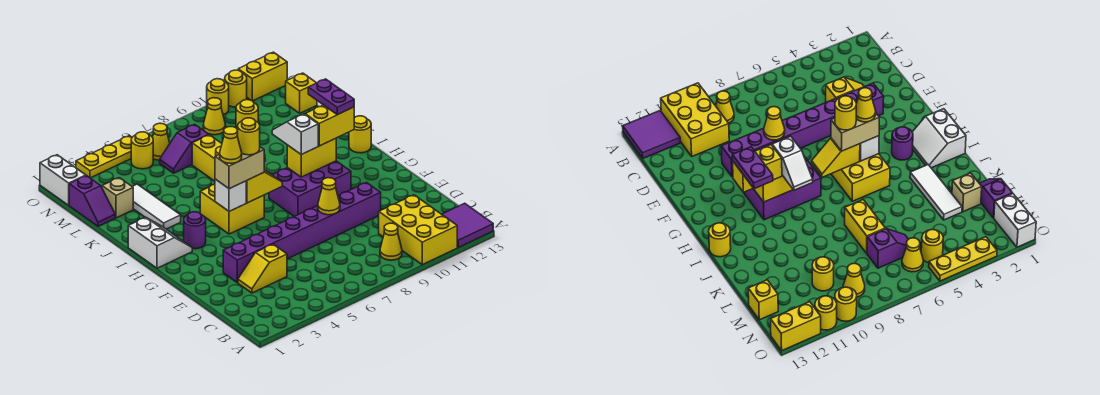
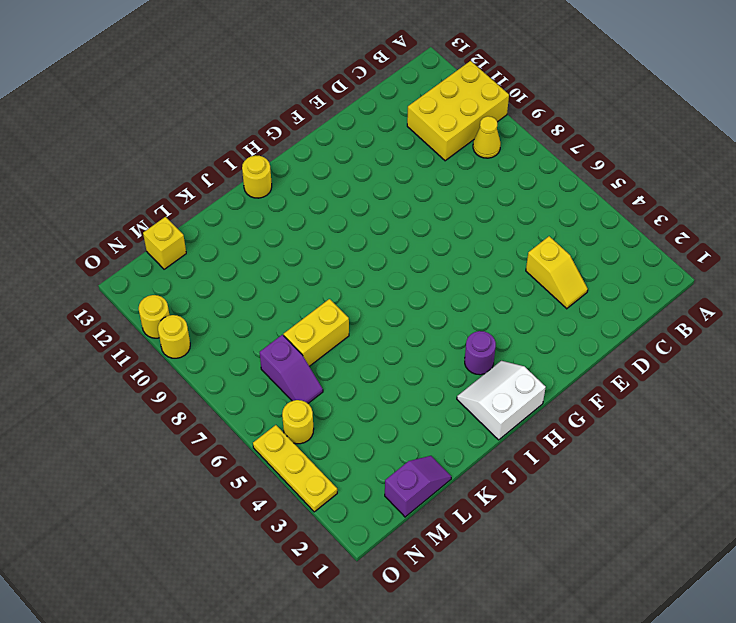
none -> purple tile A12:B13 level 1
none -> purple brick E3:E10 level 1
none -> purple brick G8:H10 level 1
none -> yellow brick H5:I6 level 1

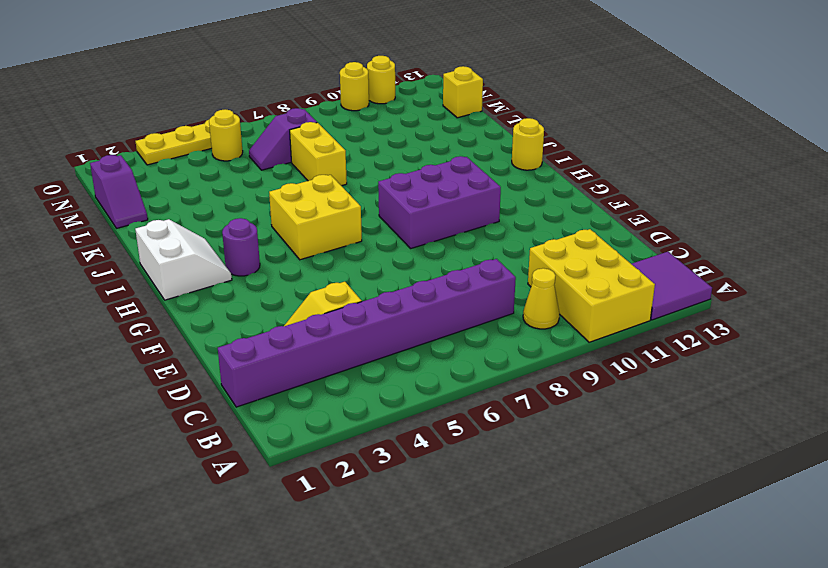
purple brick C1:C8 level 1 -> purple brick E3:E10 level 1
none -> white tile J3:L3 level 1
none -> tan brick L2 level 1
none -> yellow round brick M10 level 1
none -> white brick N1:O1 level 1

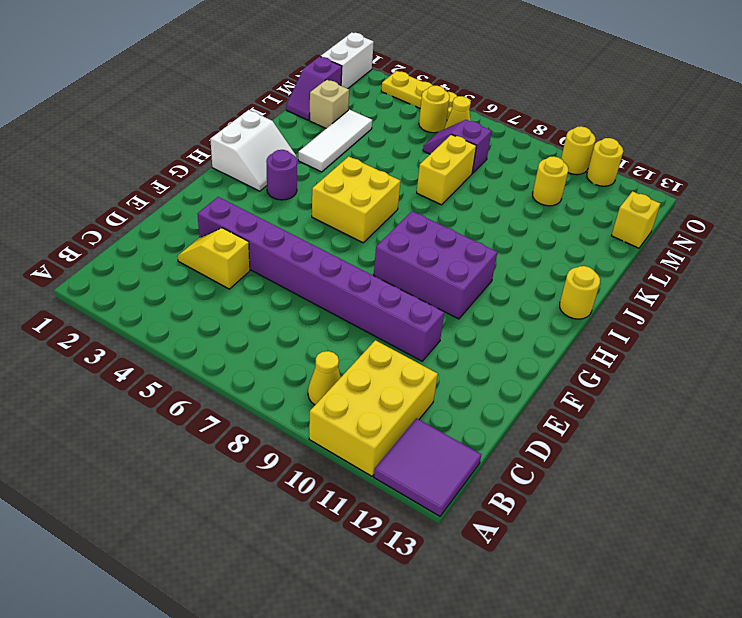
none -> yellow cone N9 level 1
none -> yellow brick O12:O13 level 1
none -> yellow cone E8 level 2
none -> white brick H5 level 2

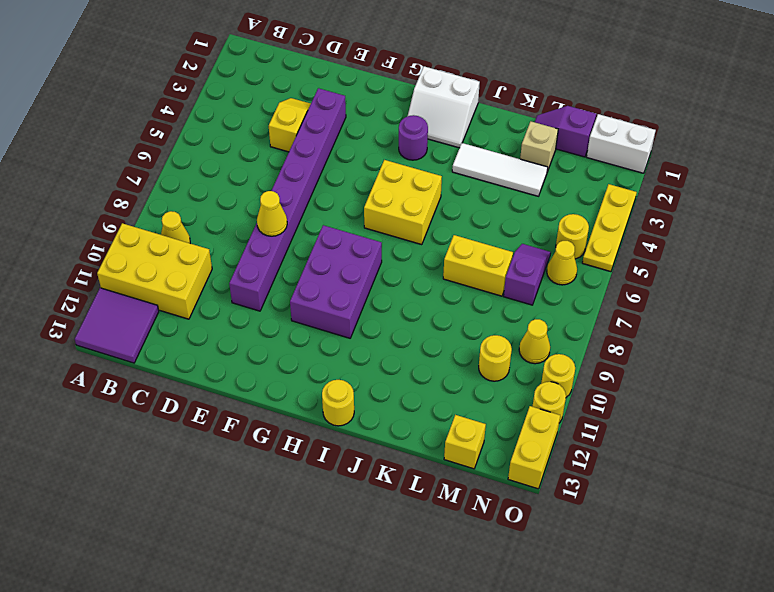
none -> white brick H5 level 2
none -> yellow slope H6:H7 level 2 top 6
none -> yellow brick H9:H10 level 2
none -> tan brick H5:H6 level 3

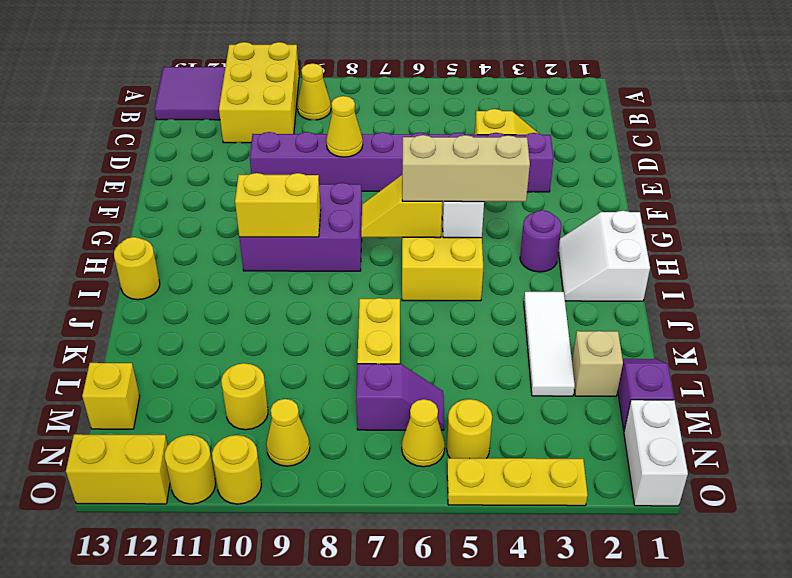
tan brick H4:H6 level 3 -> tan brick H5:H6 level 3
none -> white slope H9:I9 level 3 top H
none -> yellow brick H10:H11 level 3
none -> yellow cone H5 level 4
none -> yellow round brick H6 level 4

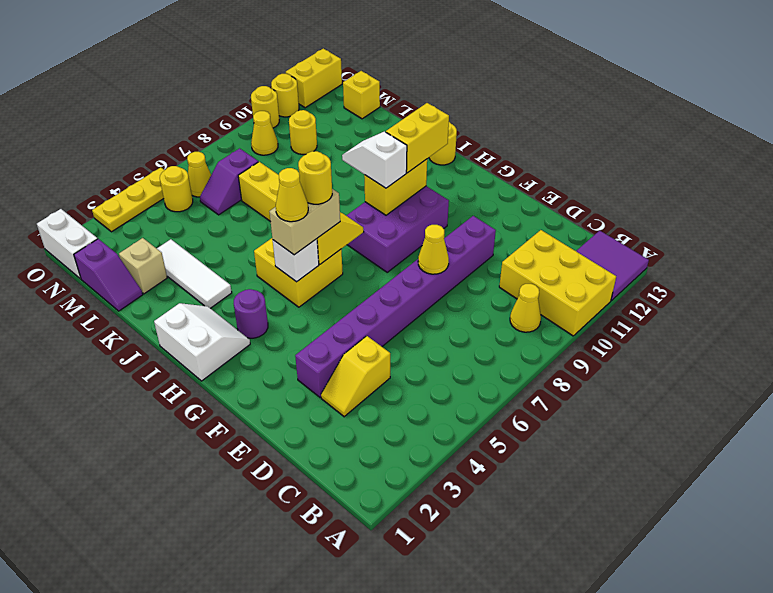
none -> purple plate H11:I11 level 4

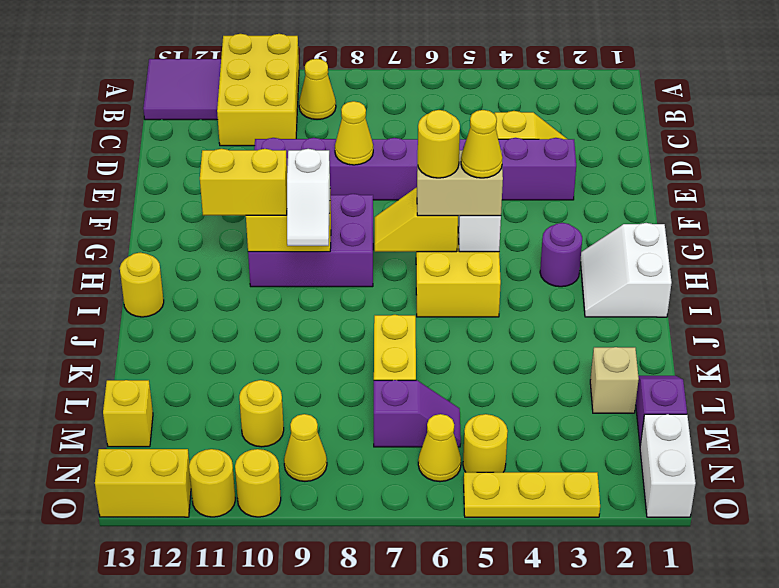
none -> white tile J3:L3 level 1
none -> purple plate H11:I11 level 4

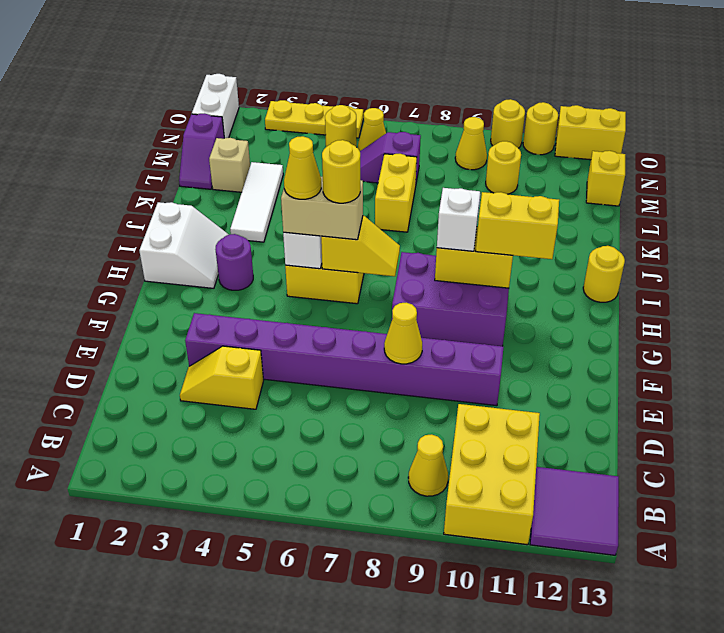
none -> purple plate H11:I11 level 4

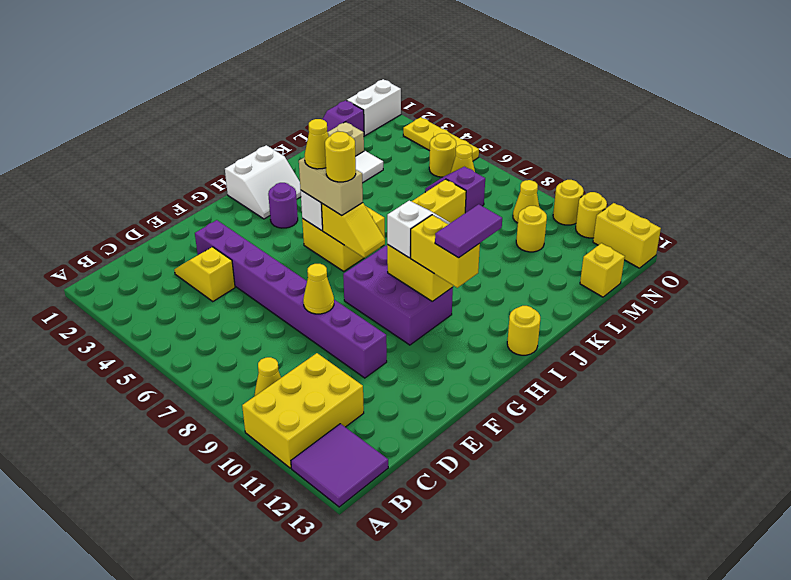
purple tile H11:I11 level 4 -> purple plate H11:I11 level 4

